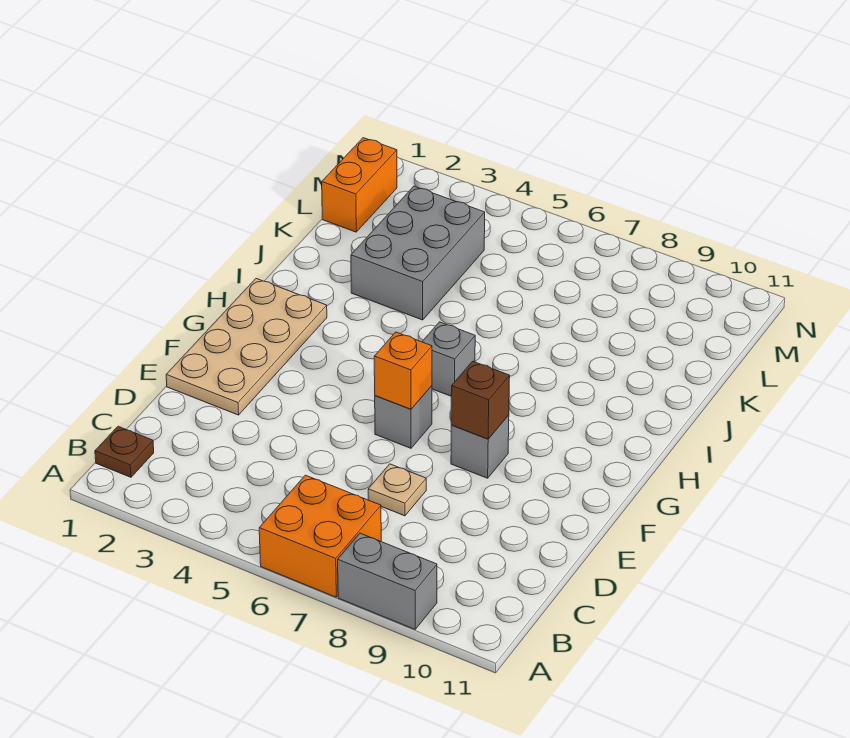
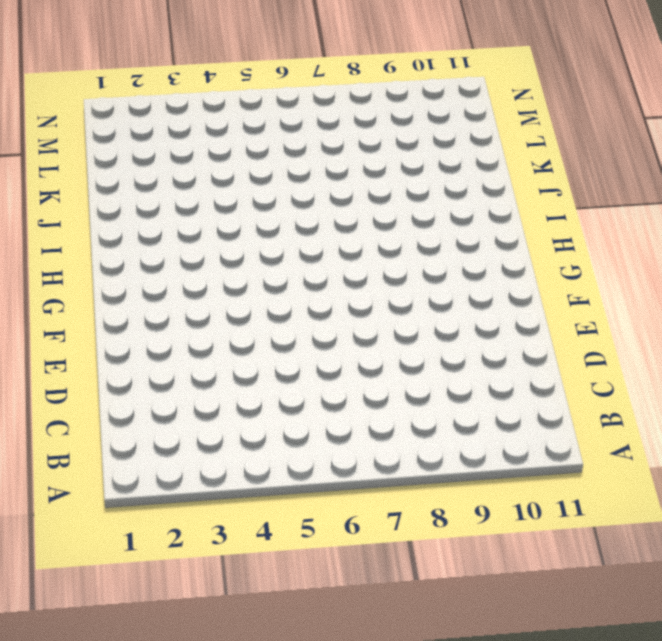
none -> orange brick A6:B7 level 1
none -> grey brick A8:A9 level 1
none -> brown plate B1 level 1

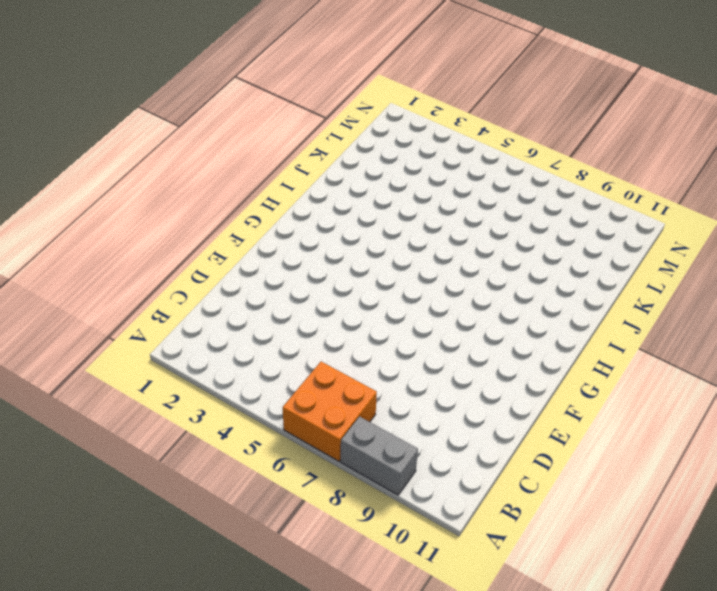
none -> brown plate B1 level 1
none -> tan plate D7 level 1
none -> tan plate E1:H2 level 1

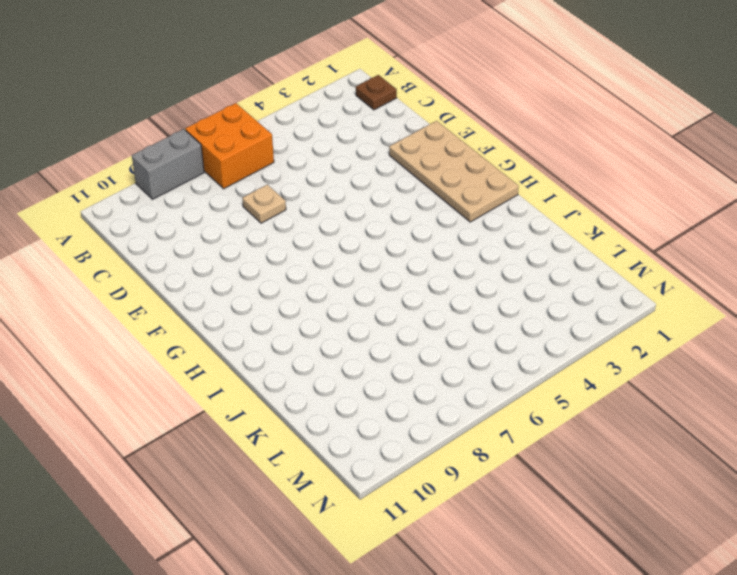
none -> grey brick F6 level 1
none -> grey brick F8 level 1
none -> grey brick H6 level 1

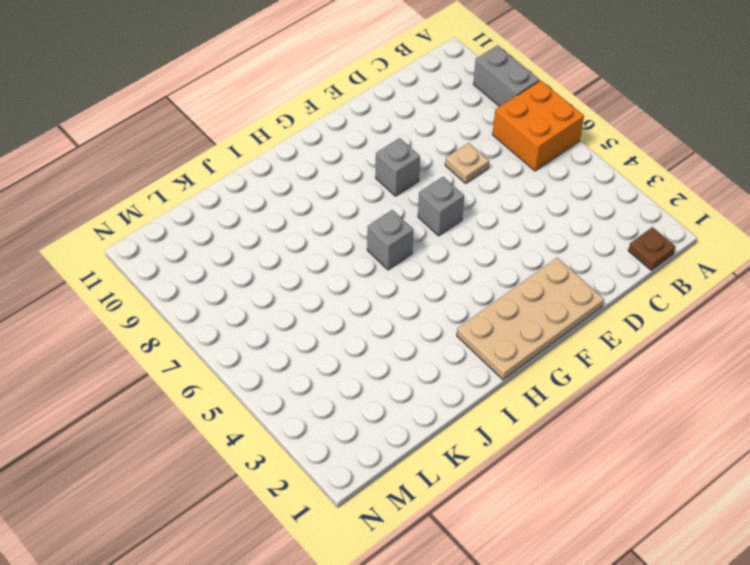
none -> grey brick J3:L4 level 1
none -> orange brick L1:M1 level 1
none -> orange brick F6 level 2

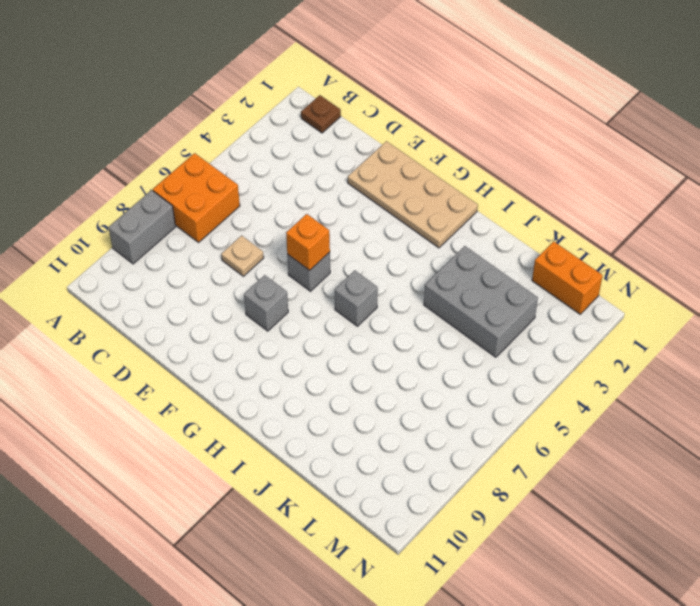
none -> brown brick F8 level 2

